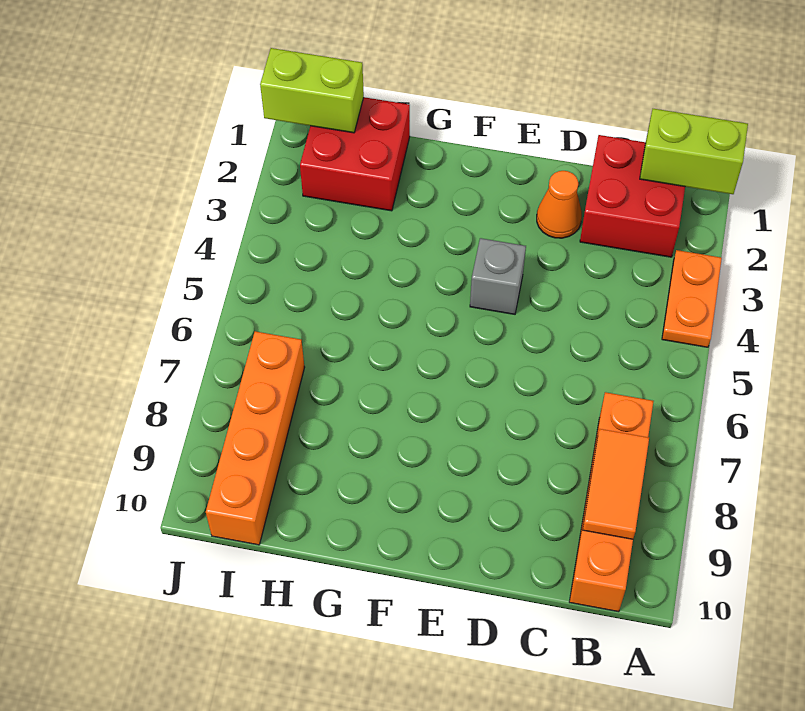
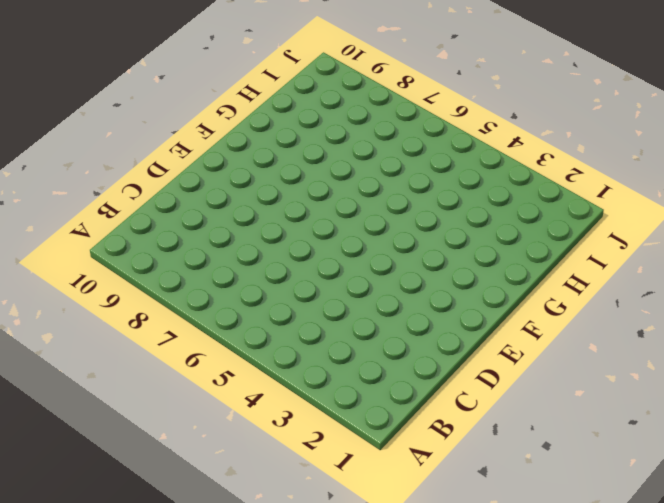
none -> orange plate A3:A4 level 1
none -> red brick B1:C2 level 1

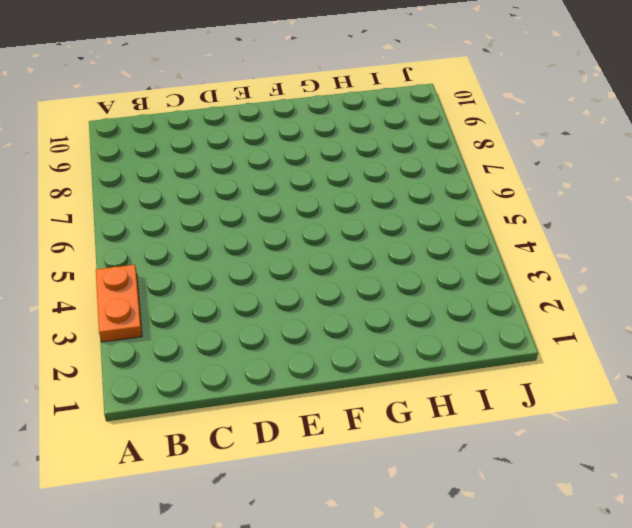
none -> red brick B1:C2 level 1
none -> orange brick B7:B10 level 1

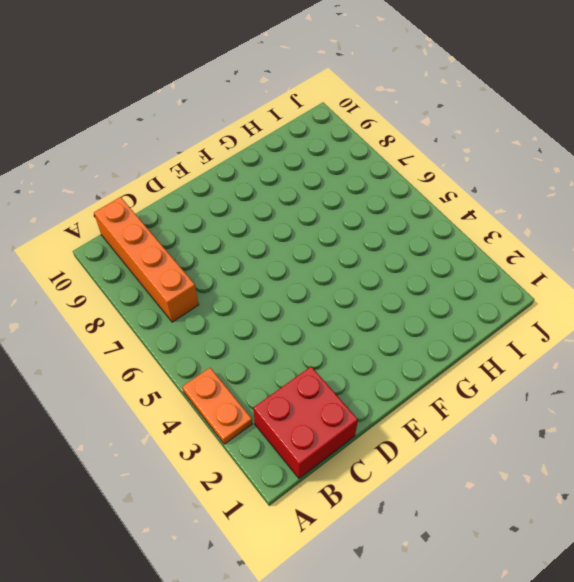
none -> orange cone D2 level 1
none -> grey brick E4 level 1

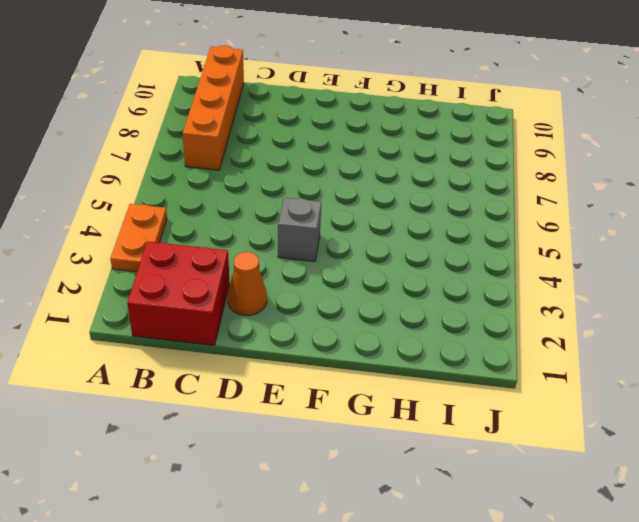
none -> red brick H1:I2 level 1
none -> orange brick I7:I10 level 1

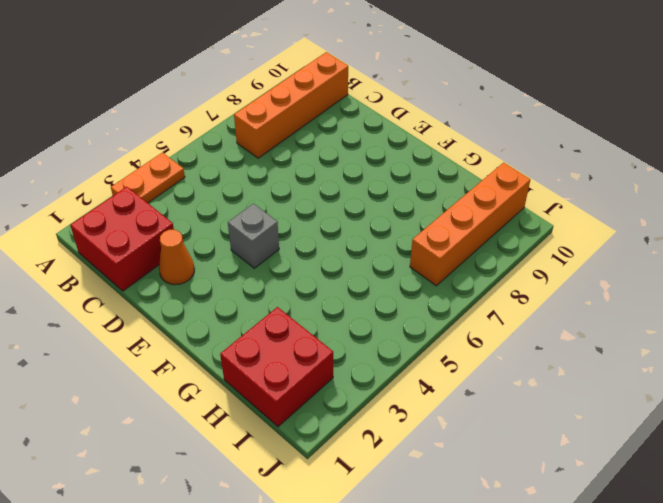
none -> lime brick A1:B1 level 2
none -> orange tile B8:B9 level 2

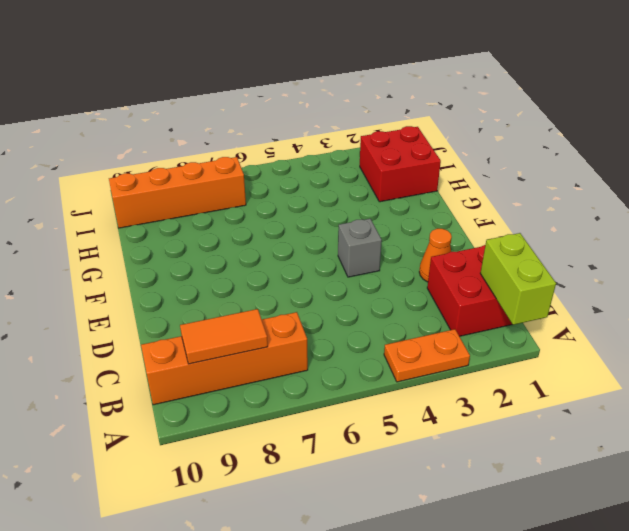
none -> lime brick I1:J1 level 2

